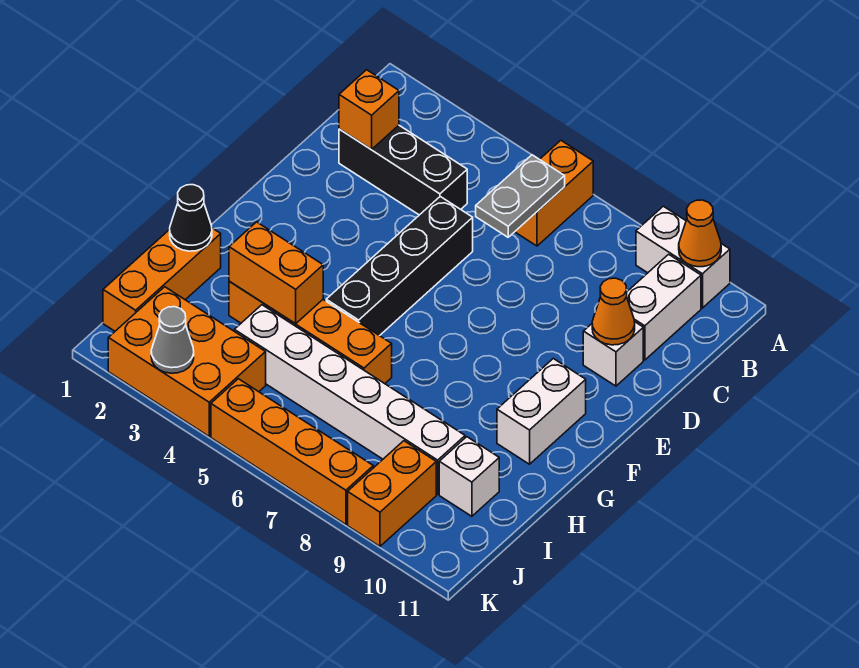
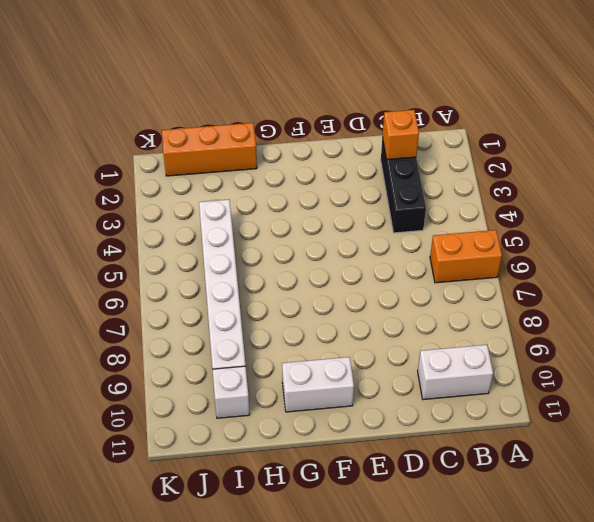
none -> white brick A9:A10 level 1
none -> black brick D5:G5 level 1
none -> white brick D10 level 1

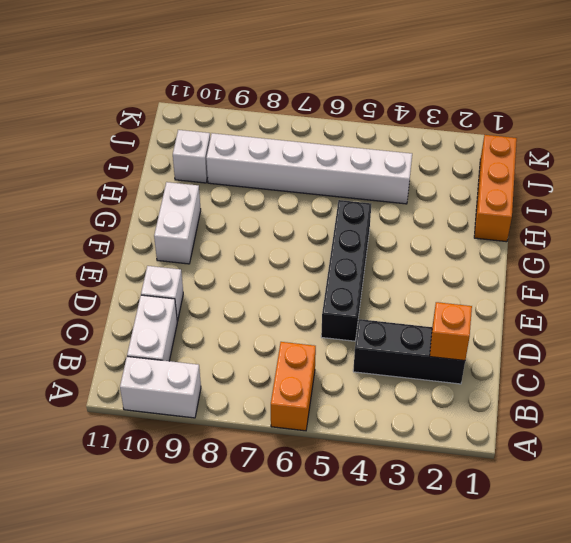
none -> orange brick H3:H6 level 1
none -> orange brick J2:K4 level 1
none -> orange brick J9:K9 level 1

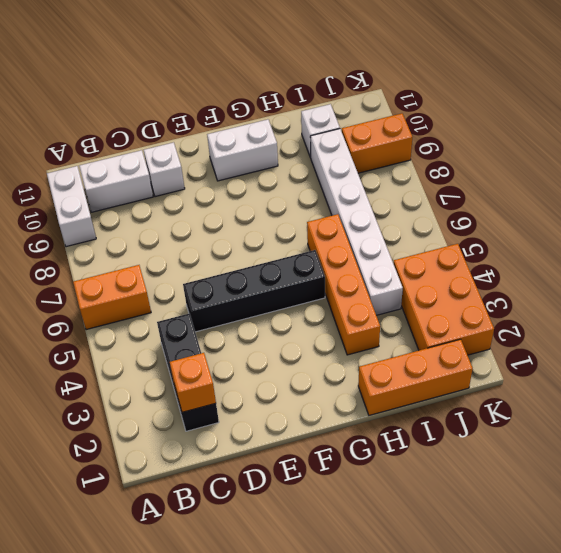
none -> orange brick K5:K8 level 1
none -> orange cone A10 level 2
none -> grey plate B6:C6 level 2

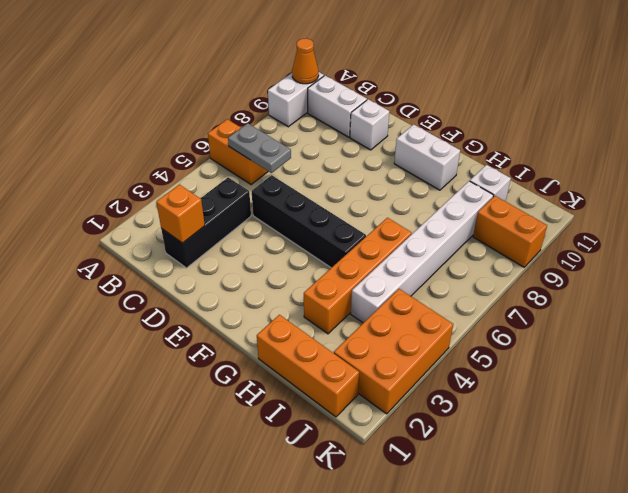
none -> orange brick K5:K8 level 1
none -> orange cone D10 level 2
none -> black cone H1 level 2

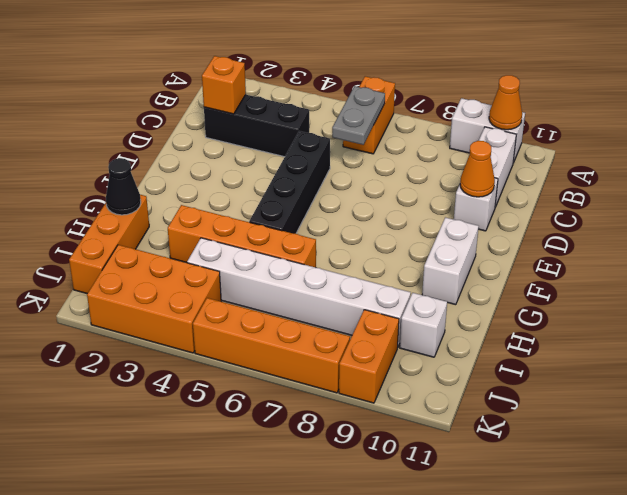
none -> orange brick H3:H4 level 2
none -> grey cone K3 level 2

